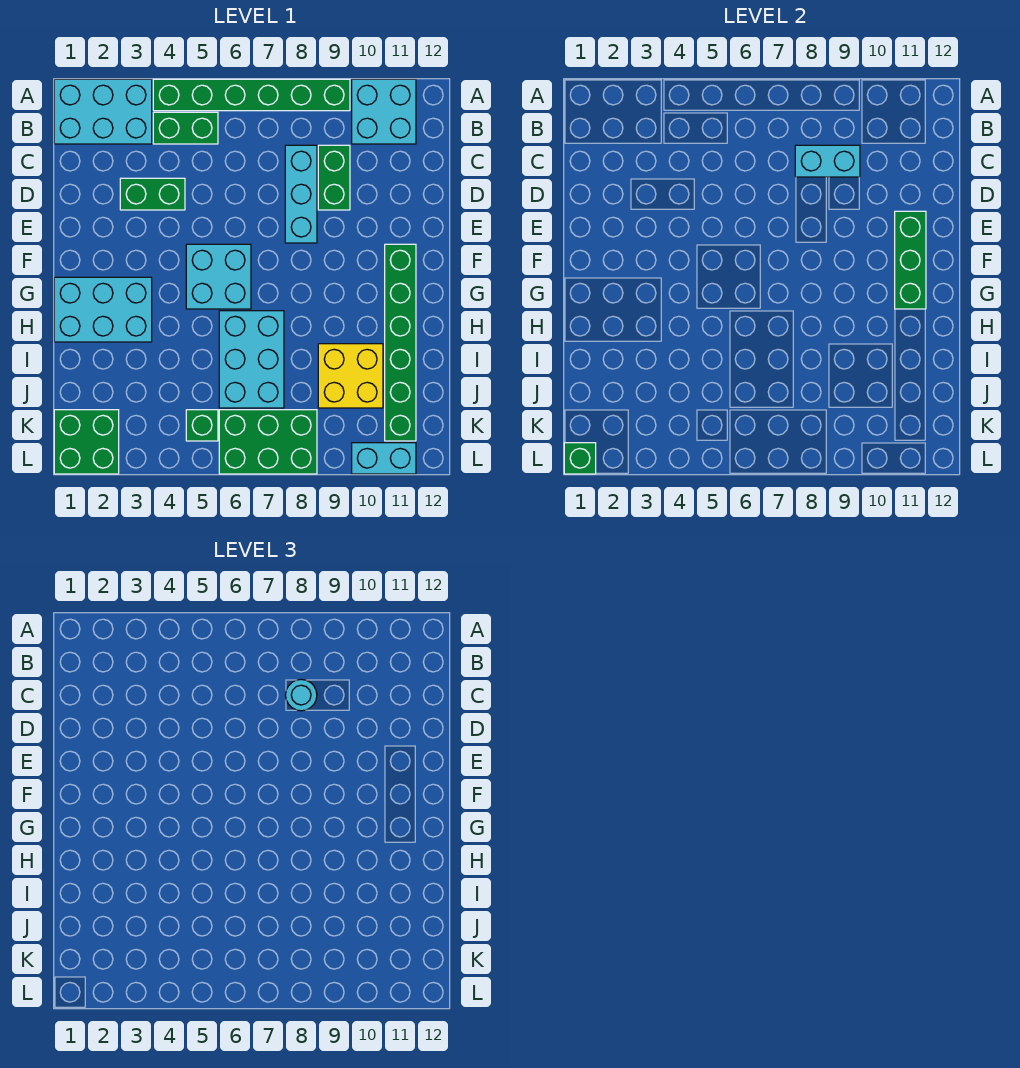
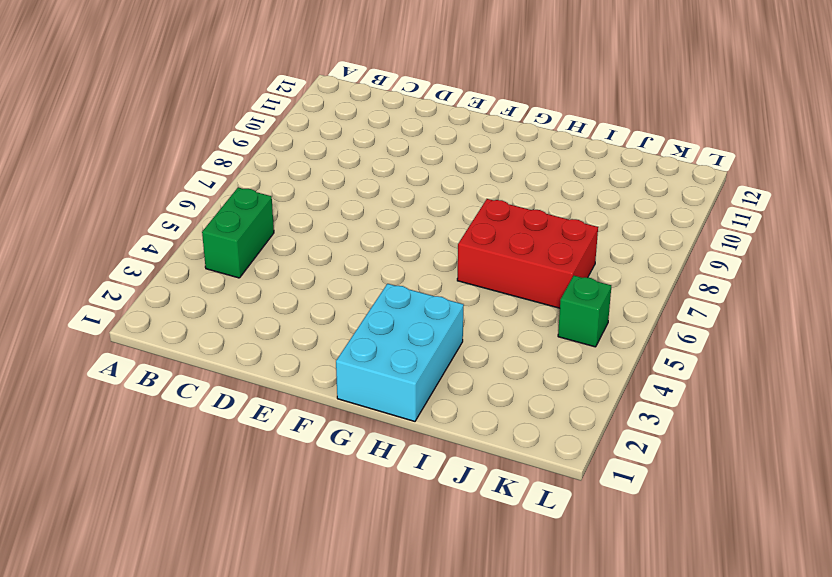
red brick H6:J7 level 1 -> cyan brick H6:J7 level 1
none -> cyan brick A1:B3 level 1
none -> green brick A4:A9 level 1
none -> cyan brick A10:B11 level 1

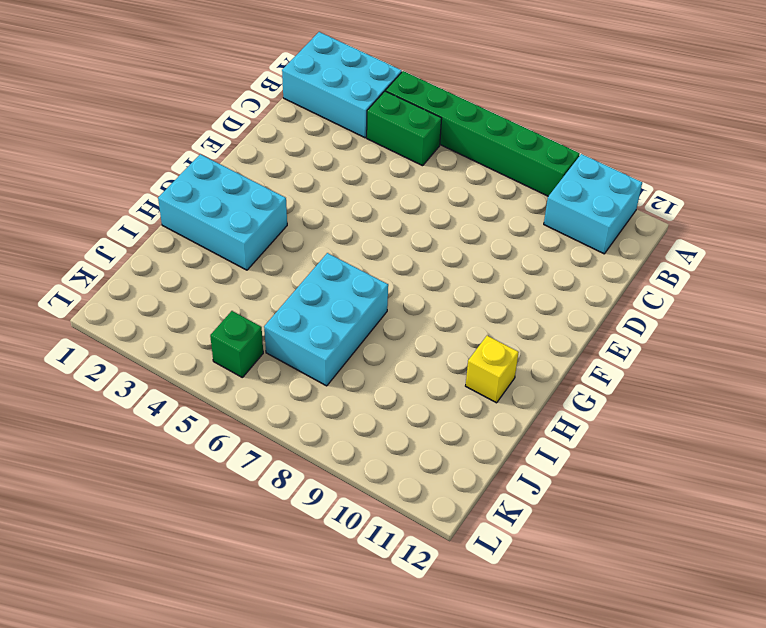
yellow brick H11 level 1 -> green brick F11:K11 level 1
none -> cyan brick C8:E8 level 1
none -> green brick C9:D9 level 1
none -> green brick D3:D4 level 1

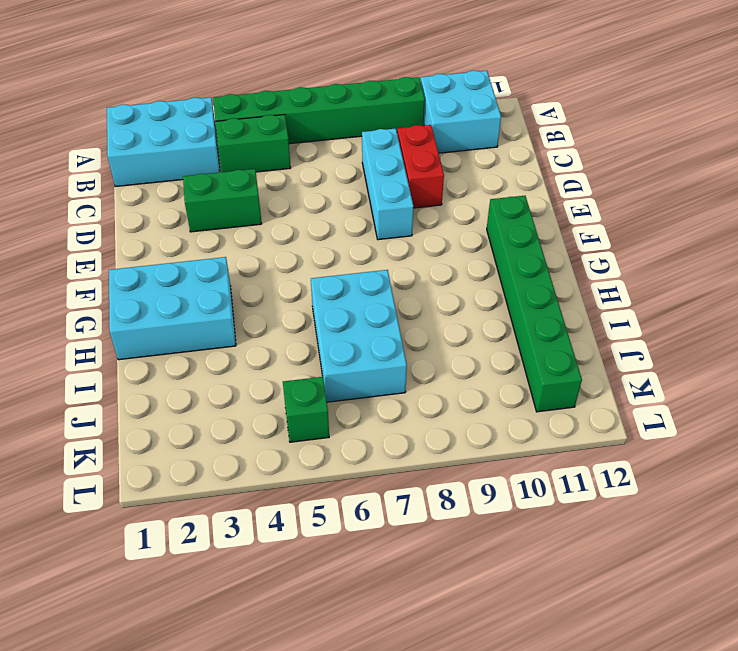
red brick C9:D9 level 1 -> green brick C9:D9 level 1
none -> cyan brick F5:G6 level 1
none -> yellow brick I9:J10 level 1
none -> green brick K1:L2 level 1

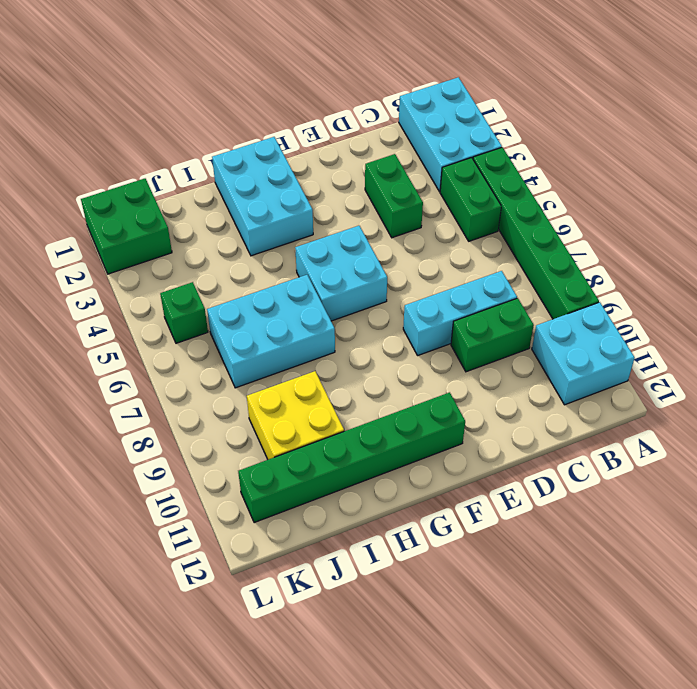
none -> green brick K6:L8 level 1
none -> cyan brick L10:L11 level 1
none -> cyan brick C8:C9 level 2

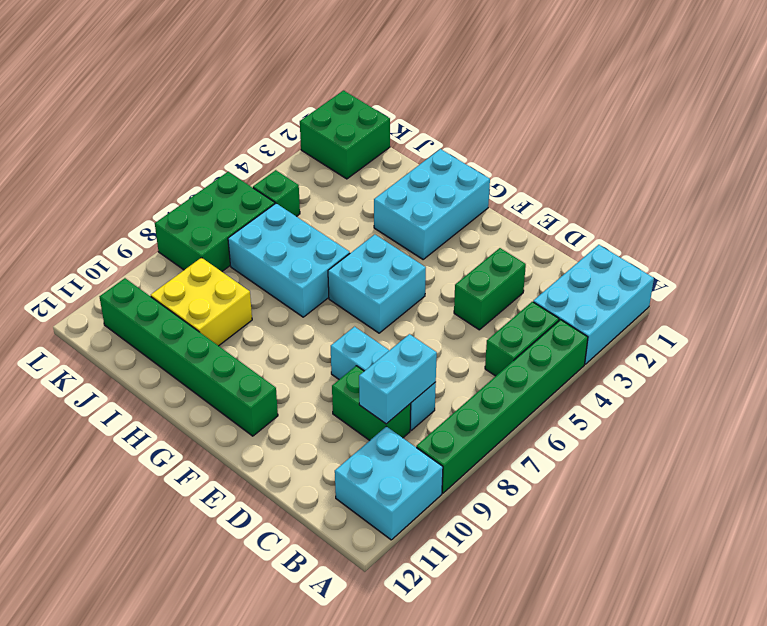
none -> cyan brick L10:L11 level 1
none -> green brick E11:G11 level 2
none -> green brick L1 level 2

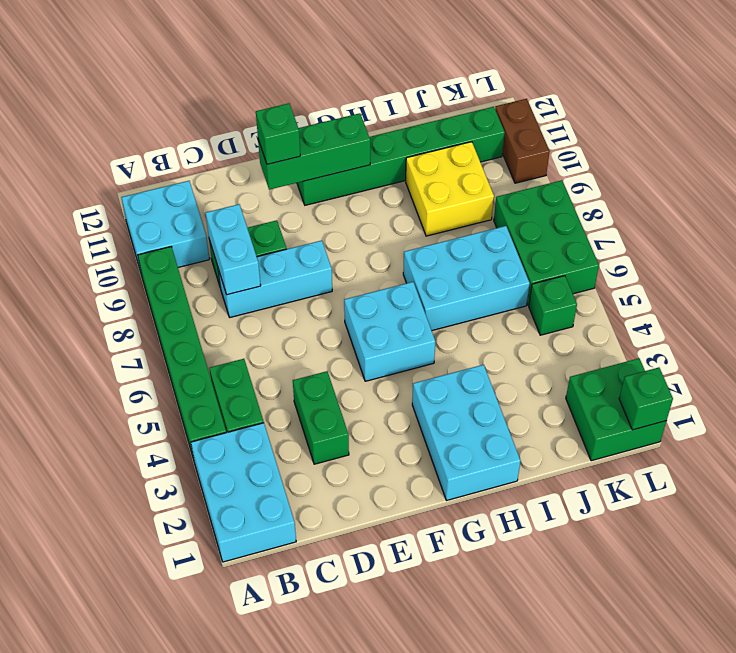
green brick E11 level 3 -> none
brown brick L10:L11 level 1 -> cyan brick L10:L11 level 1
none -> cyan round brick C8 level 3

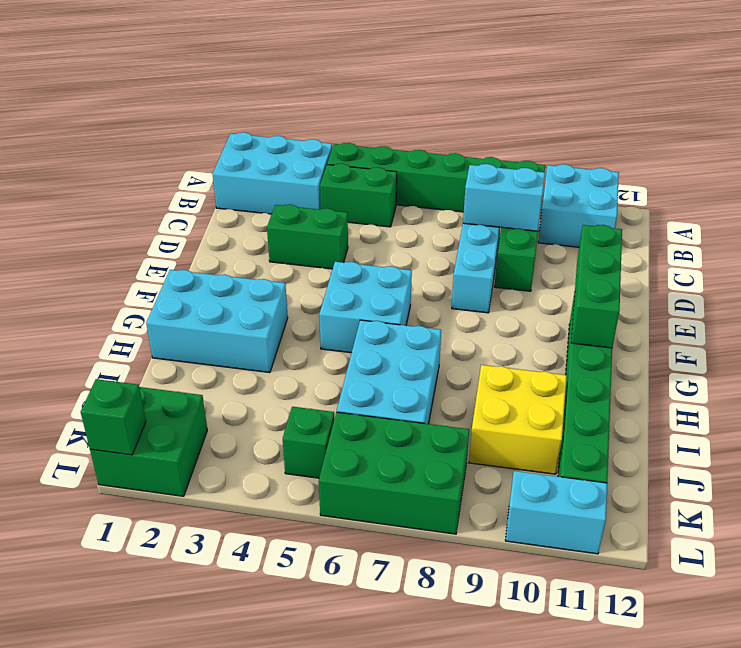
none -> cyan round brick C8 level 3

